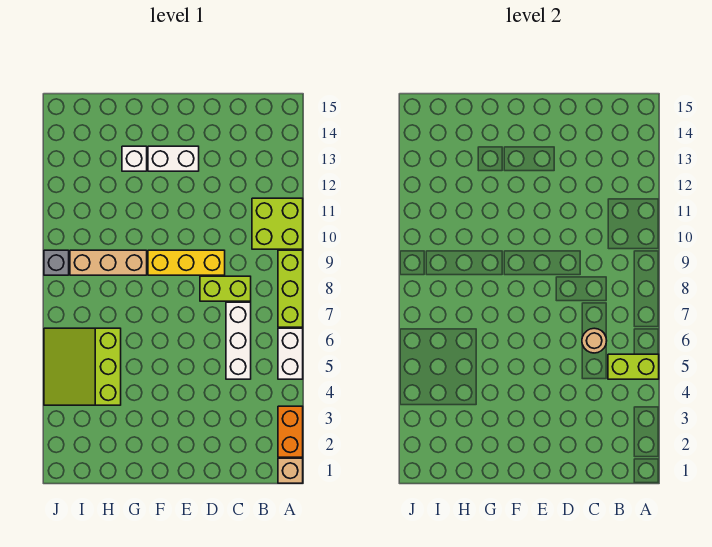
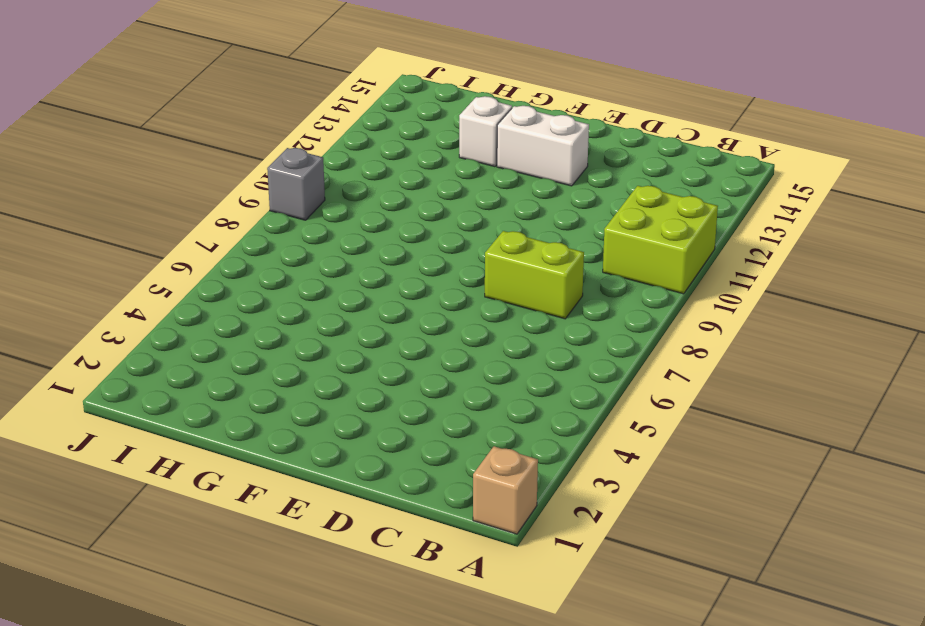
none -> orange brick A2:A3 level 1
none -> white brick A5:A6 level 1
none -> lime brick A7:A9 level 1

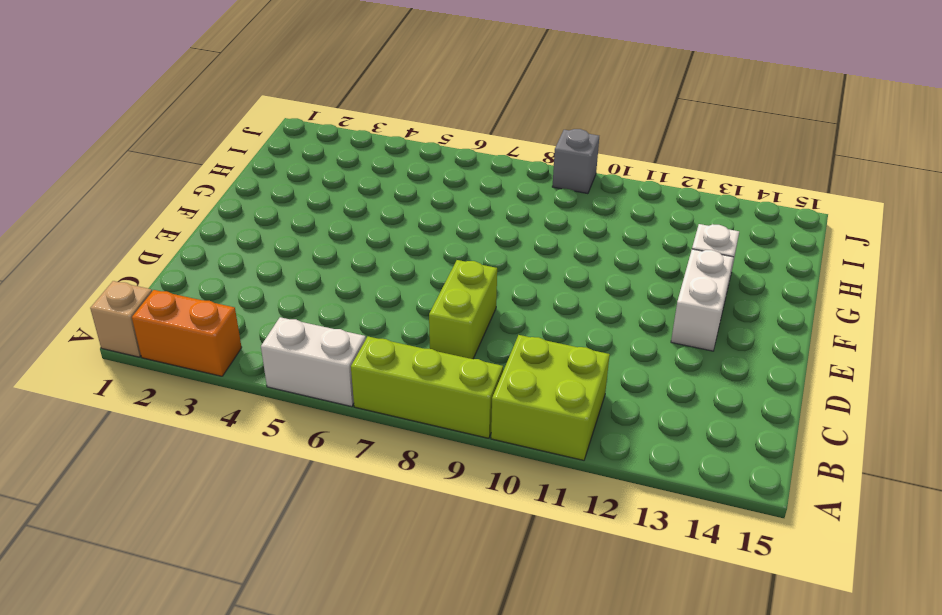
none -> white brick C5:C7 level 1
none -> yellow brick D9:F9 level 1
none -> tan brick G9:I9 level 1

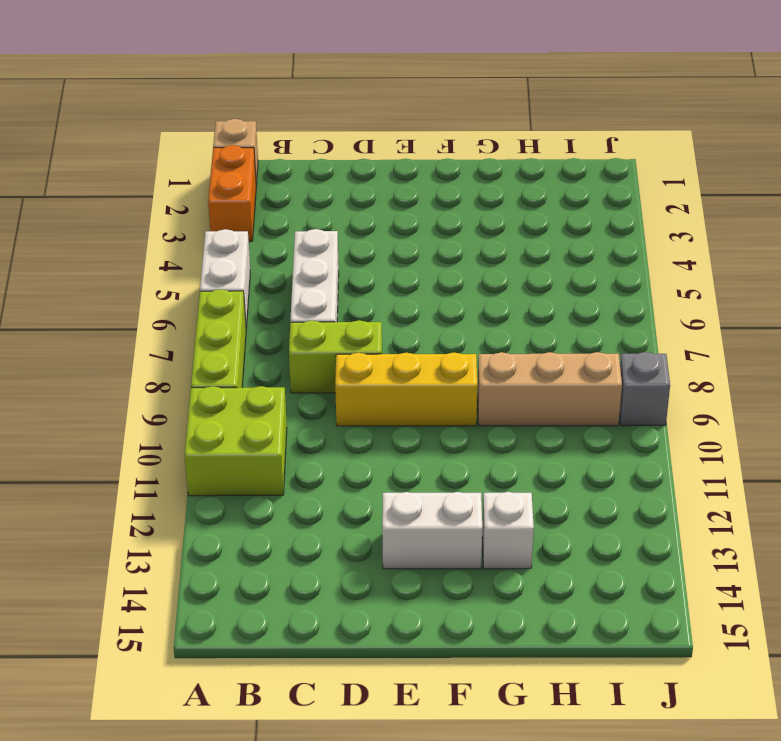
none -> lime slope H4:J6 level 1 top H
none -> lime brick A5:B5 level 2
none -> tan round brick C6 level 2

